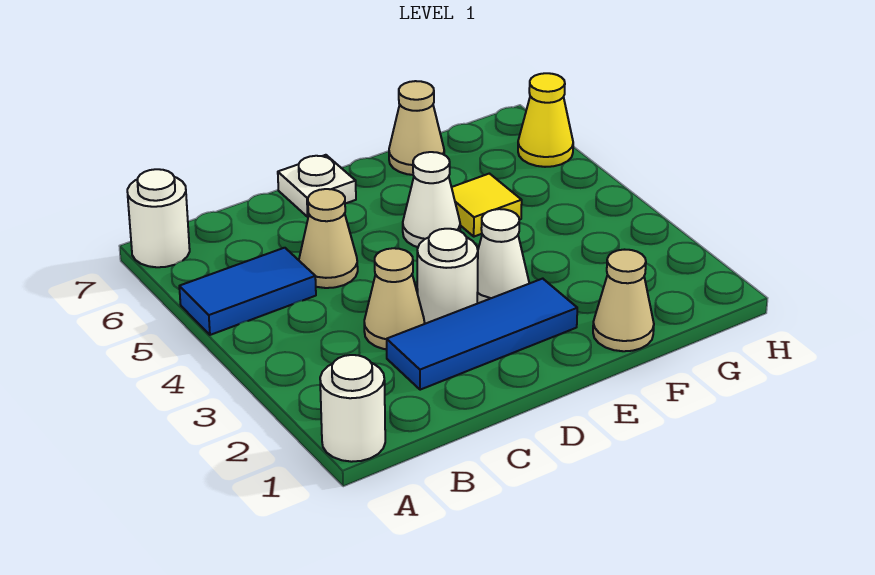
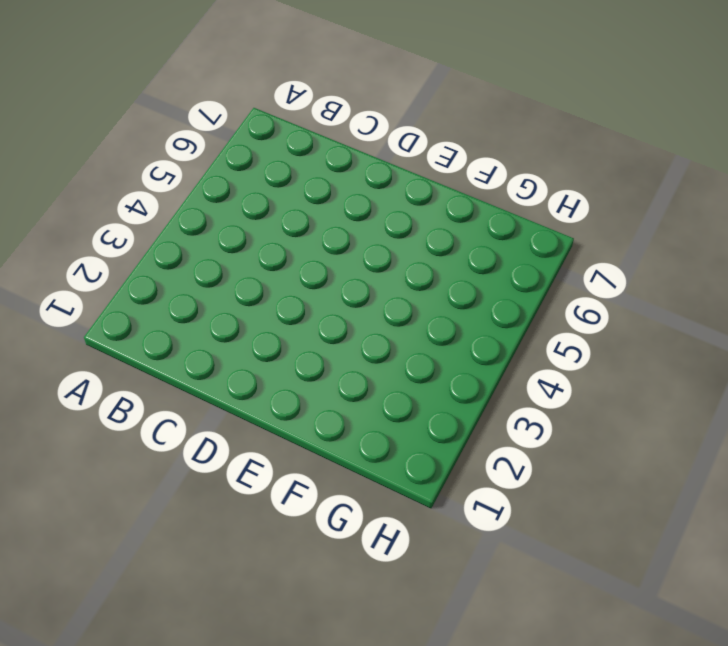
none -> white round brick A1 level 1
none -> blue tile A5:B5 level 1
none -> white round brick A7 level 1

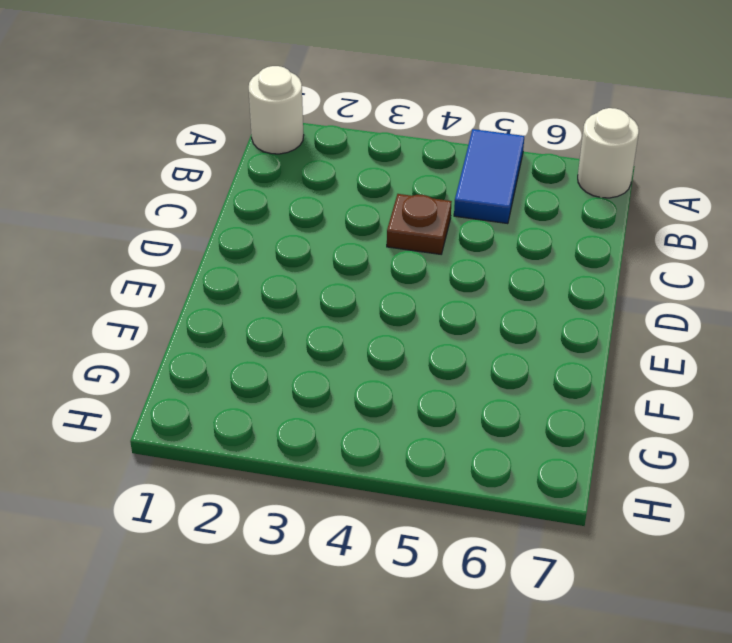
brown plate C4 level 1 -> none
none -> blue tile C2:E2 level 1
none -> tan cone C3 level 1
none -> tan cone C5 level 1

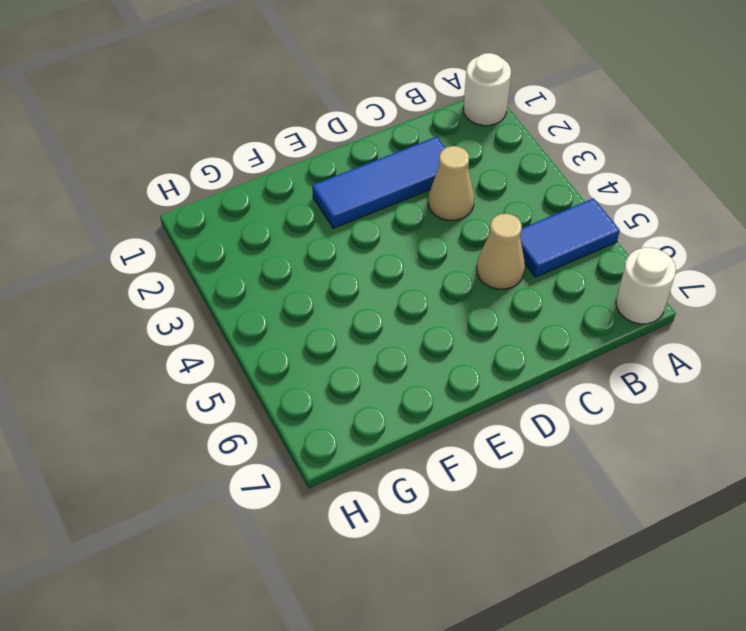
none -> white round brick D3 level 1
none -> white plate D7 level 1
none -> white cone E3 level 1

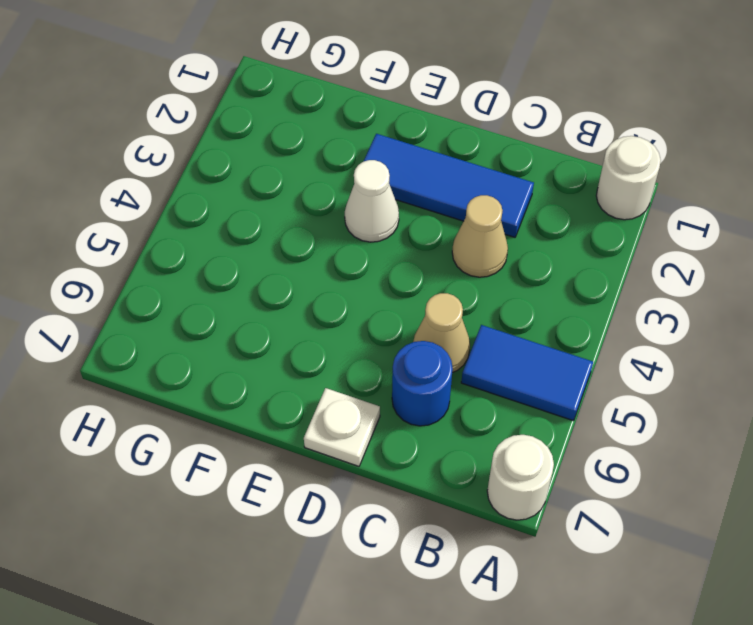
blue round brick C6 level 1 -> none
none -> white round brick D3 level 1
none -> white cone E5 level 1
none -> tan cone F1 level 1

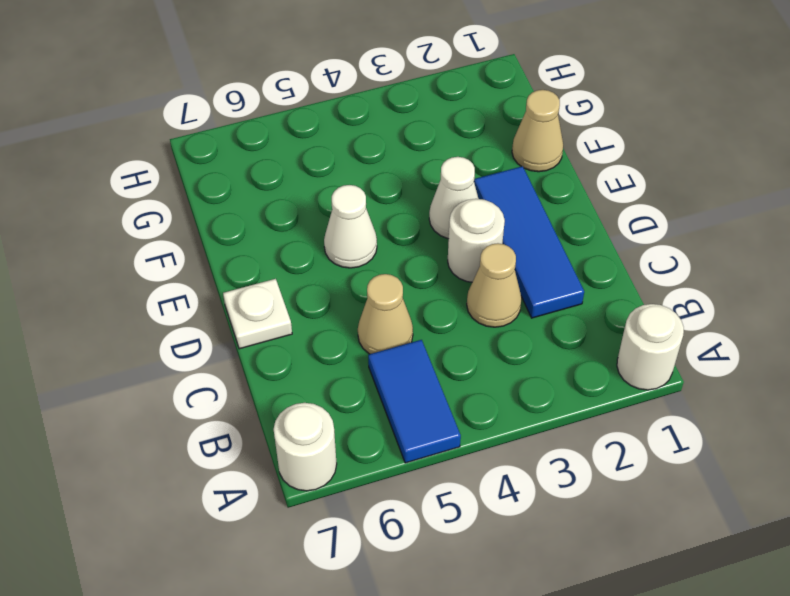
none -> yellow tile F5 level 1
none -> tan cone F7 level 1
none -> yellow cone H6 level 1

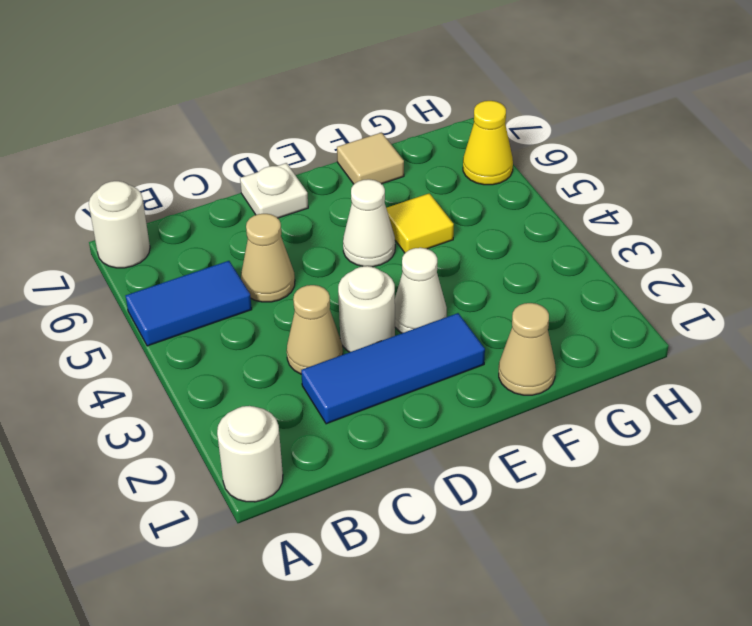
tan tile F7 level 1 -> tan cone F7 level 1

